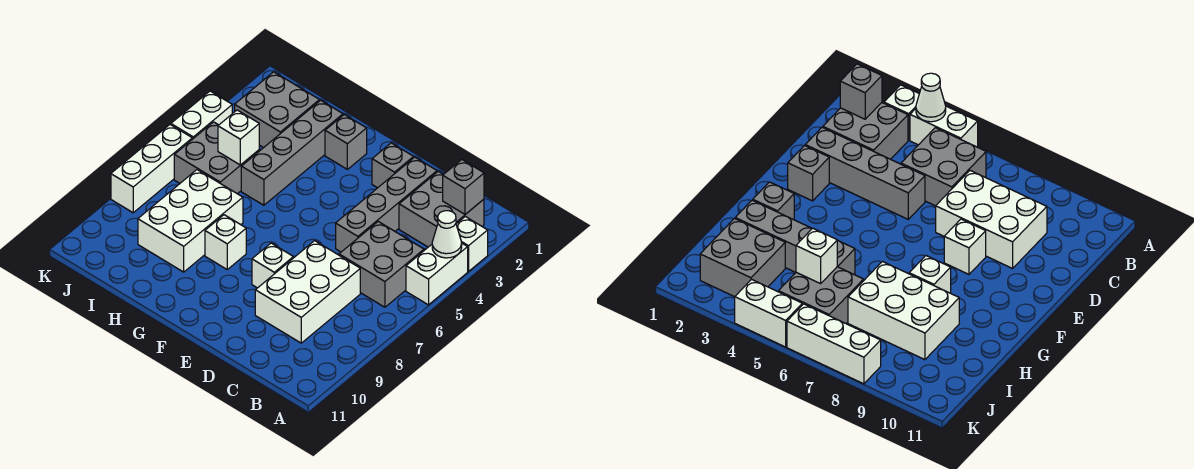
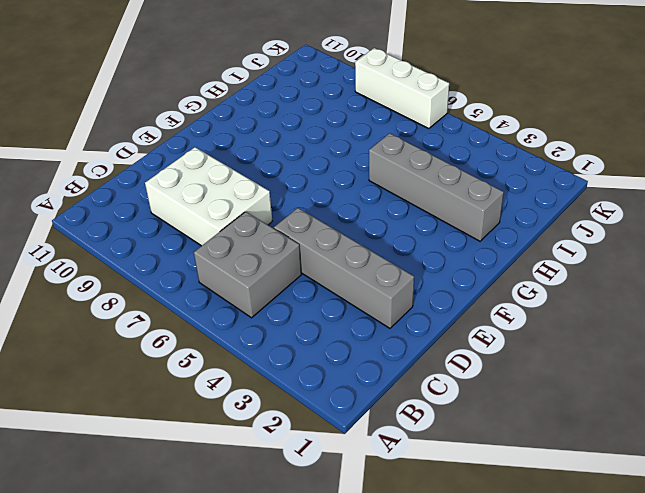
none -> white brick A3 level 1
none -> white brick A4:A5 level 1
none -> grey brick B2:C3 level 1

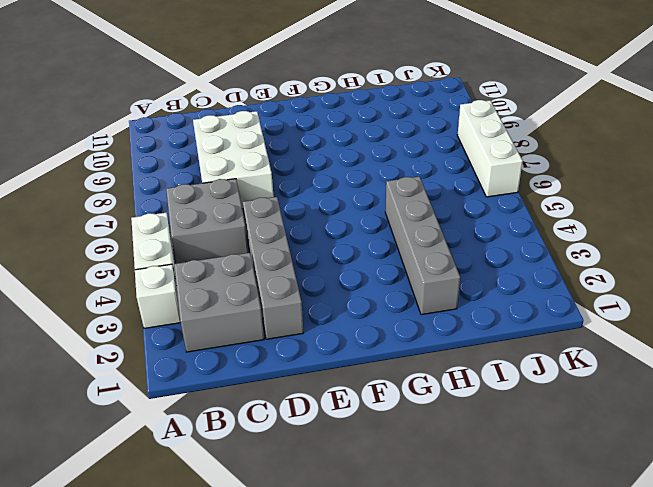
none -> grey brick E2 level 1
none -> white brick E8 level 1
none -> grey brick G2 level 1

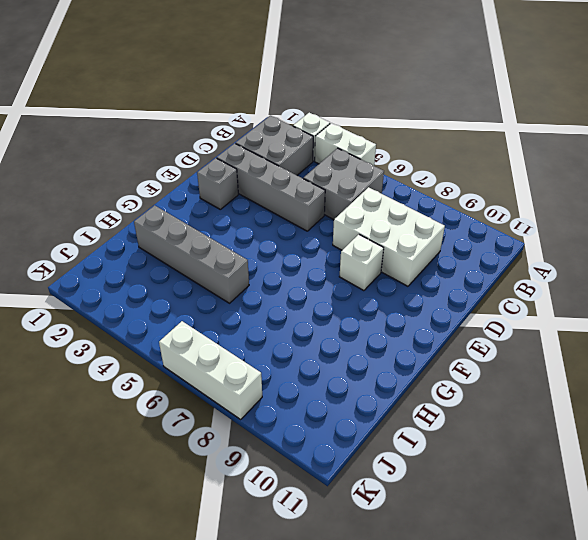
none -> grey brick G2 level 1
none -> white brick G8 level 1
none -> white brick H7:I9 level 1

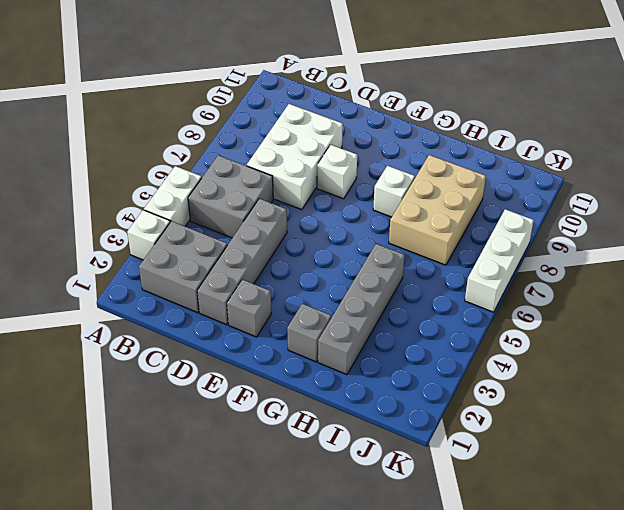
tan brick H7:I9 level 1 -> white brick H7:I9 level 1
none -> grey brick I2:J3 level 1
none -> grey brick I5:J6 level 1
none -> white brick K4:K5 level 1

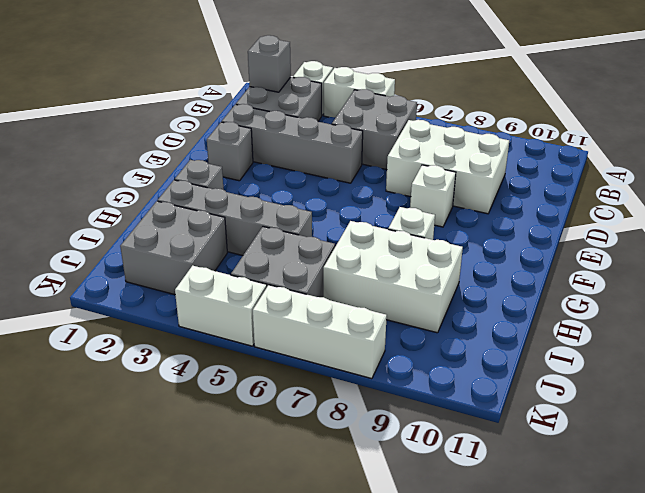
none -> white cone A4 level 2
none -> white brick I5 level 2

